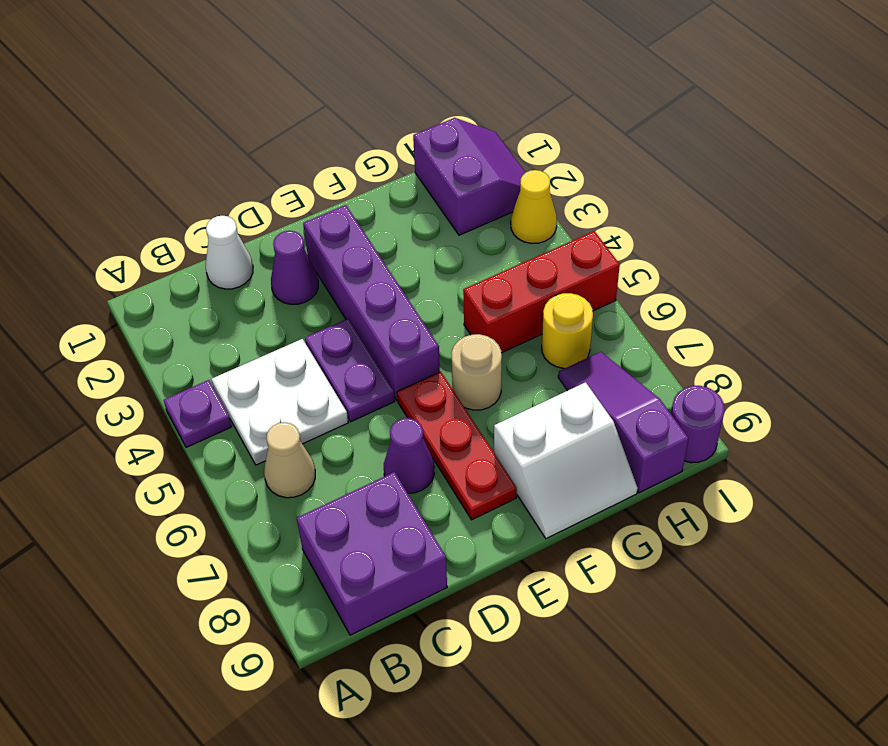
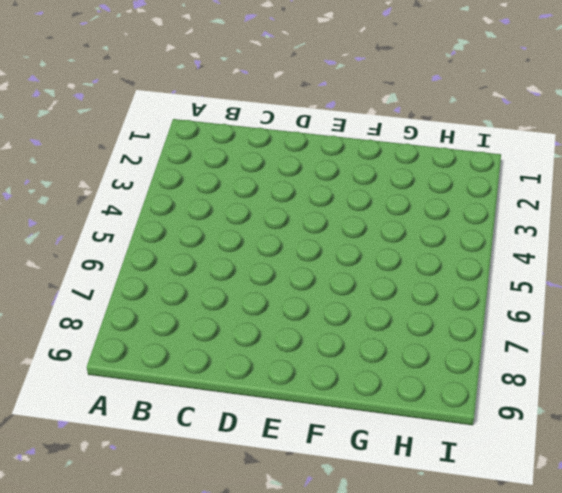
none -> purple plate A4 level 1
none -> white plate B4:C5 level 1
none -> tan cone B6 level 1

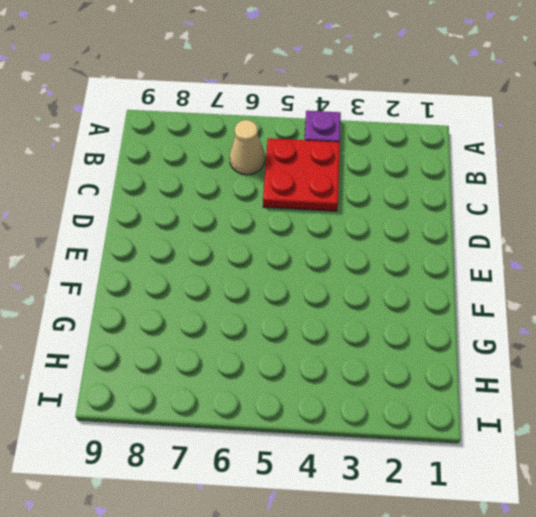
red plate B4:C5 level 1 -> white plate B4:C5 level 1
none -> purple brick B8:C9 level 1
none -> white cone C1 level 1
none -> purple cone D2 level 1

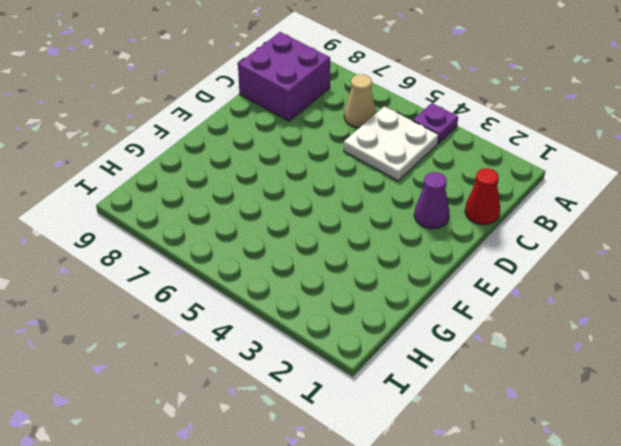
red cone C1 level 1 -> white cone C1 level 1
none -> purple plate D4:D5 level 1
none -> purple cone D7 level 1
none -> purple brick E2:E5 level 1

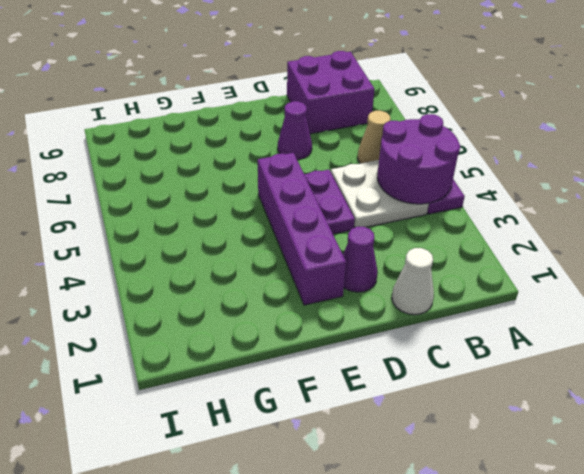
purple round brick A4:B5 level 2 -> none
none -> red plate E6:E8 level 1
none -> tan round brick F6 level 1
none -> white slope F8:G9 level 1 top 8

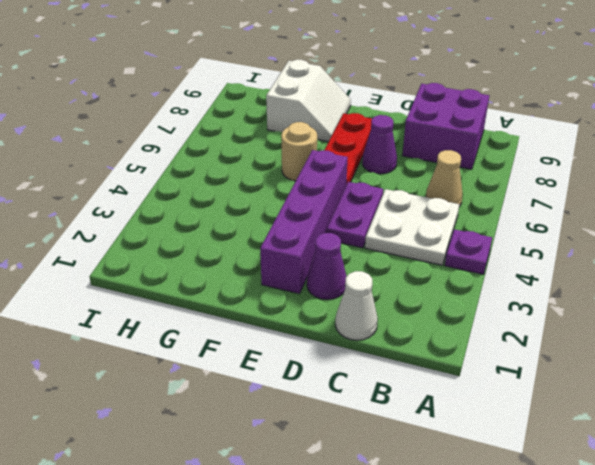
white slope F8:G9 level 1 top G -> white slope F8:G9 level 1 top 8
none -> red brick G5:I5 level 1
none -> purple slope H1:I2 level 1 top H
none -> yellow round brick H6 level 1

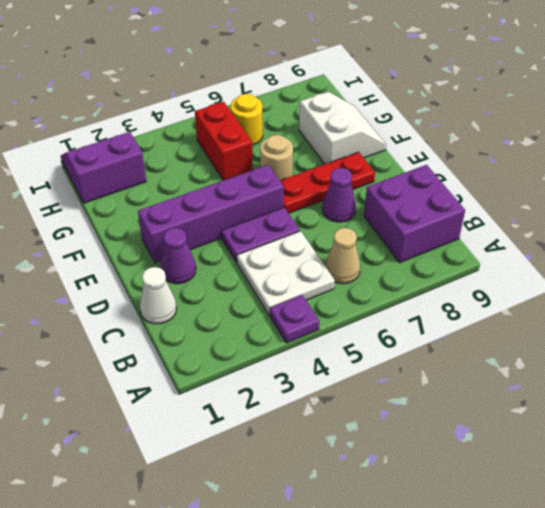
red brick G5:H5 level 1 -> red brick G5:I5 level 1
none -> purple slope H7:H9 level 1 top 9
none -> yellow cone I3 level 1
none -> purple round brick I9 level 1

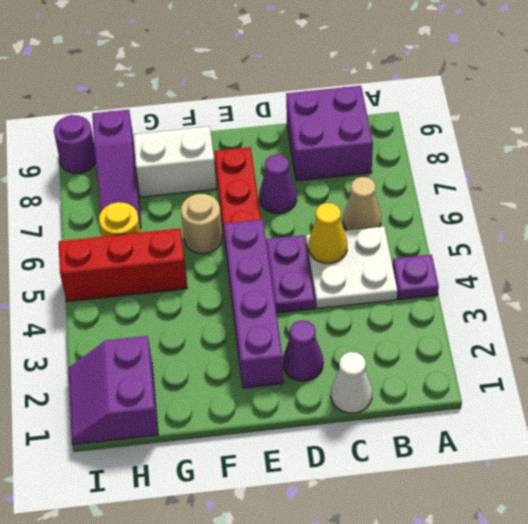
yellow cone C5 level 2 -> yellow cone I3 level 1

